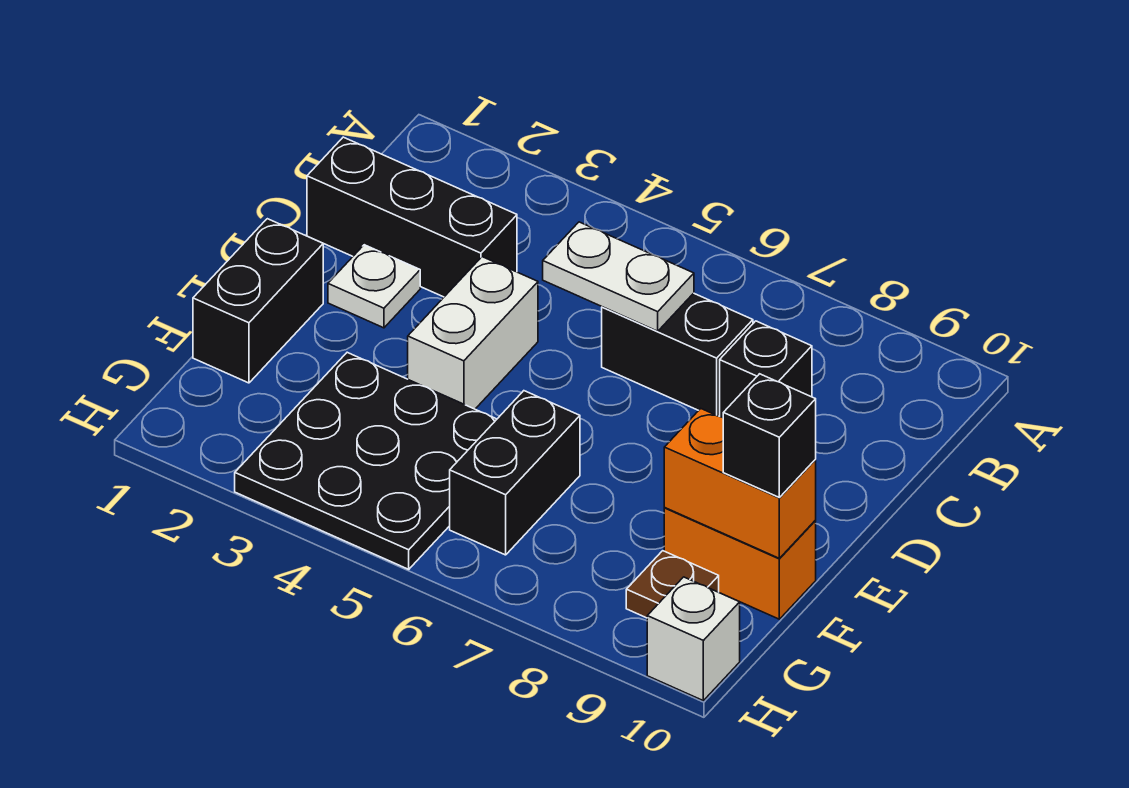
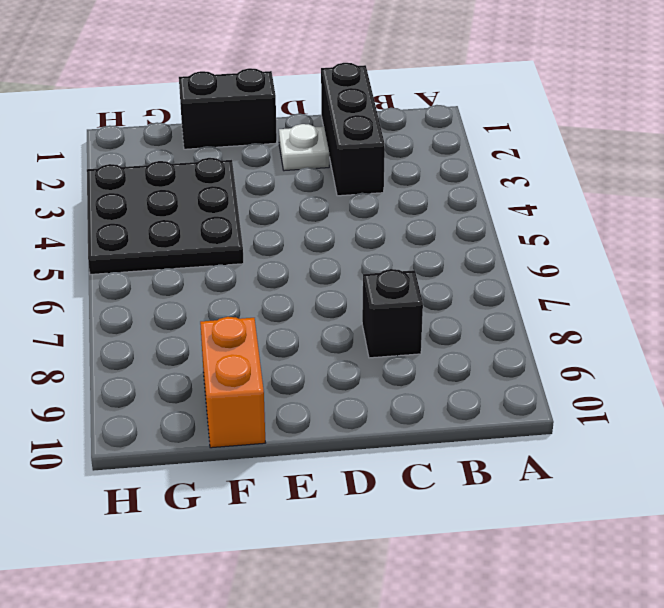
none -> black brick C6:C7 level 1
none -> white brick D4:E4 level 1
none -> black brick F6:G6 level 1

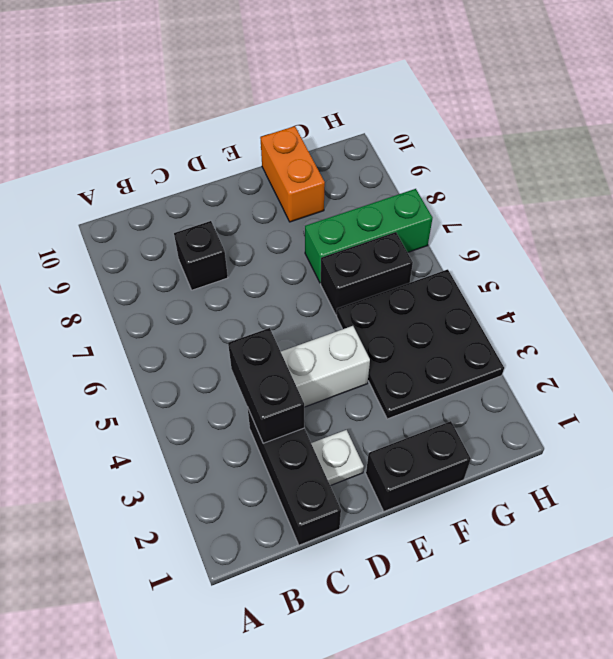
black brick C3:C4 level 2 -> black brick C6:C7 level 1
green brick F7:H7 level 1 -> none
none -> brown plate G9 level 1
none -> white brick H10 level 1
none -> white plate C5:C6 level 2

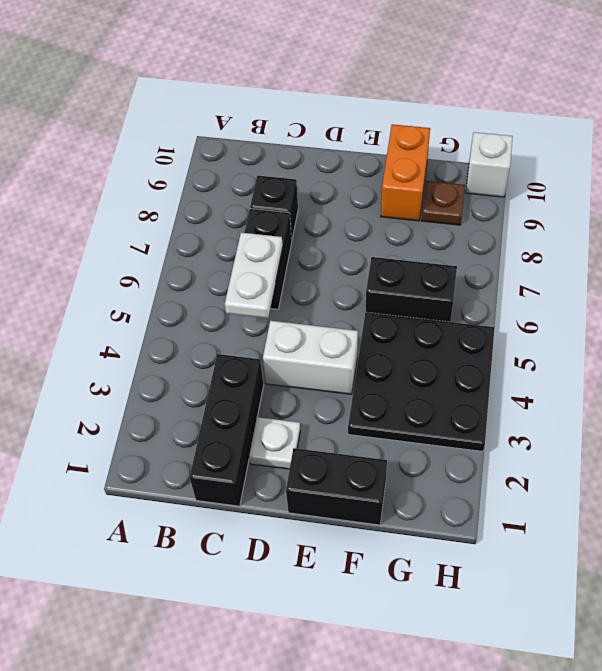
none -> orange brick F9:F10 level 2
none -> black brick F10 level 3

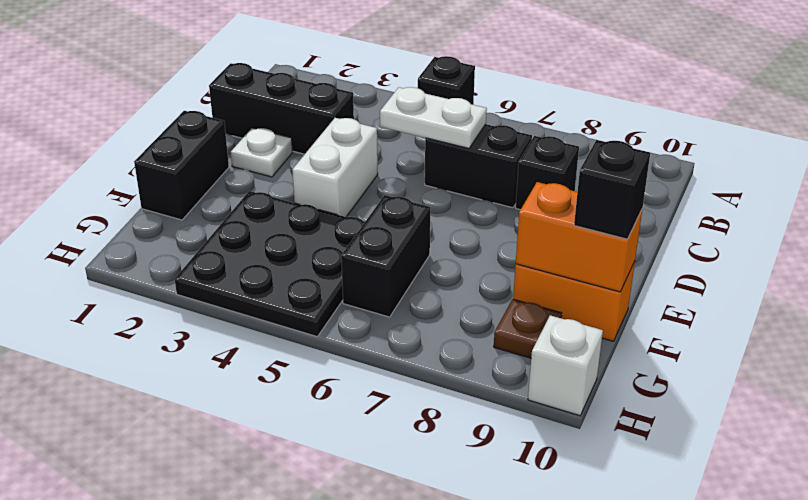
black brick A5 level 1 -> none

